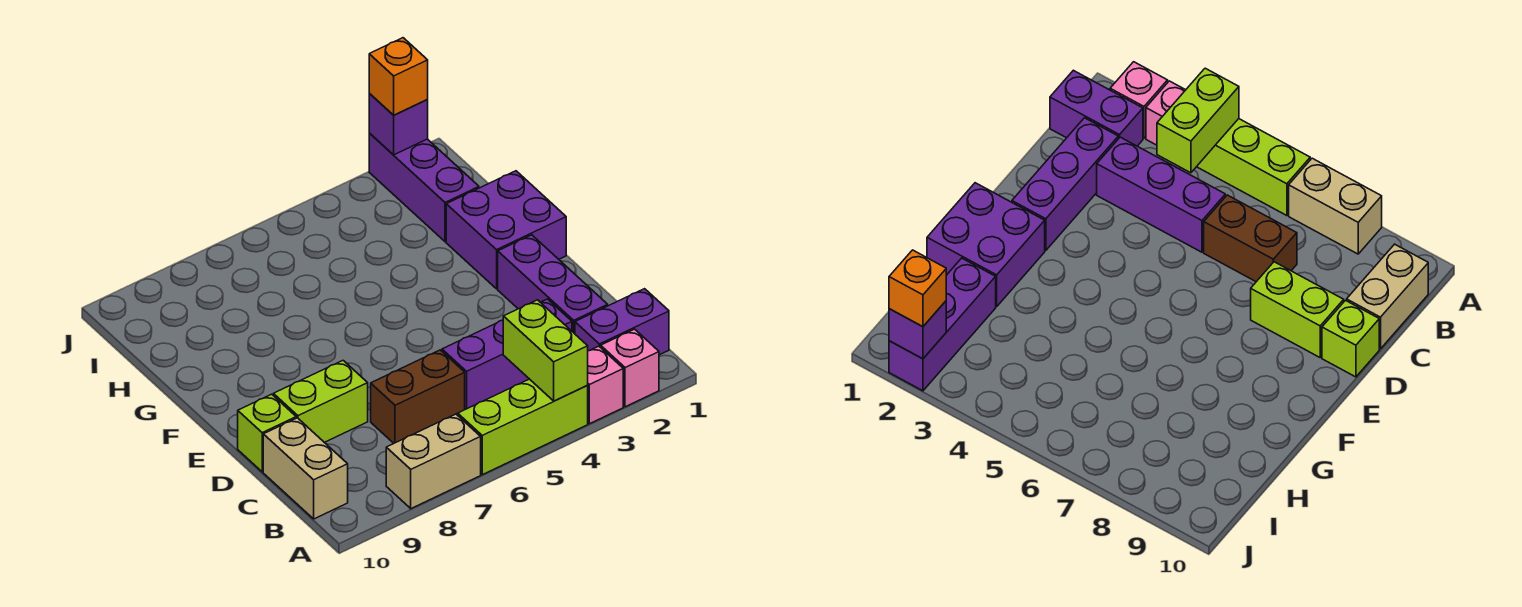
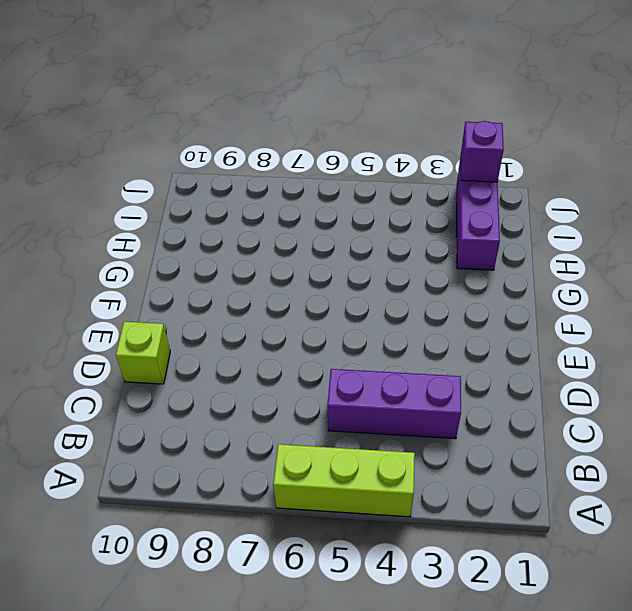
none -> pink brick A2 level 1
none -> pink brick A3 level 1
none -> tan brick A7:A8 level 1

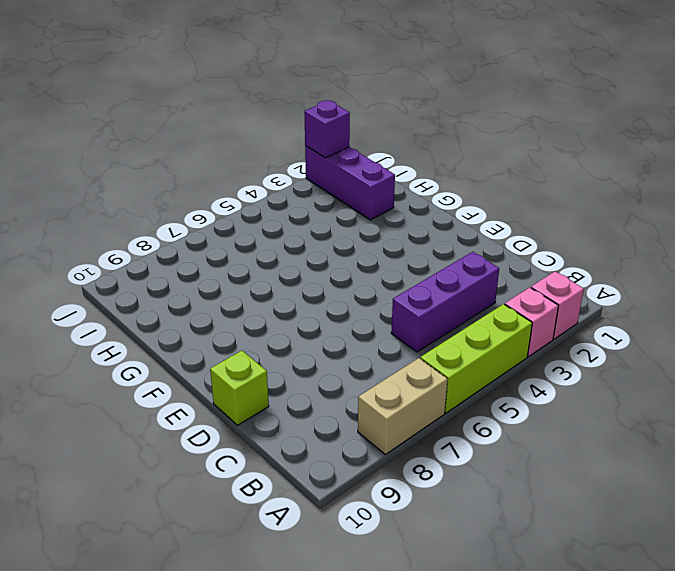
none -> purple brick B1:B2 level 1
none -> tan brick B10:C10 level 1
none -> purple brick C2:E2 level 1

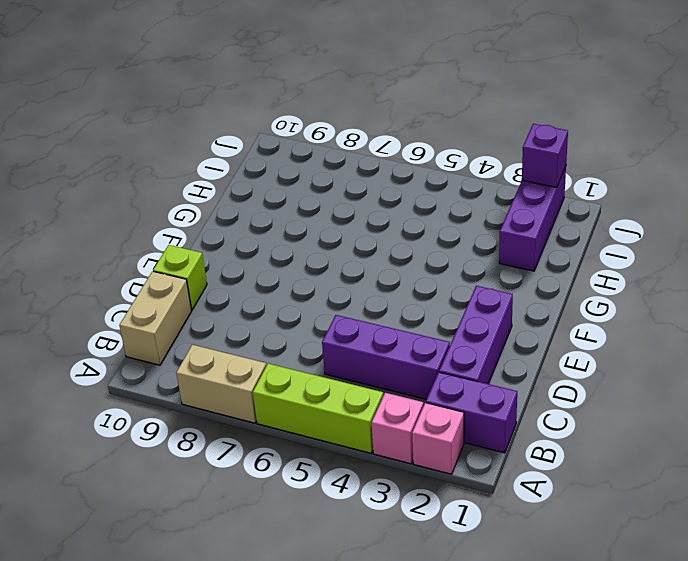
none -> brown brick C6:C7 level 1
none -> lime brick D8:D9 level 1
none -> purple brick F1:G2 level 1

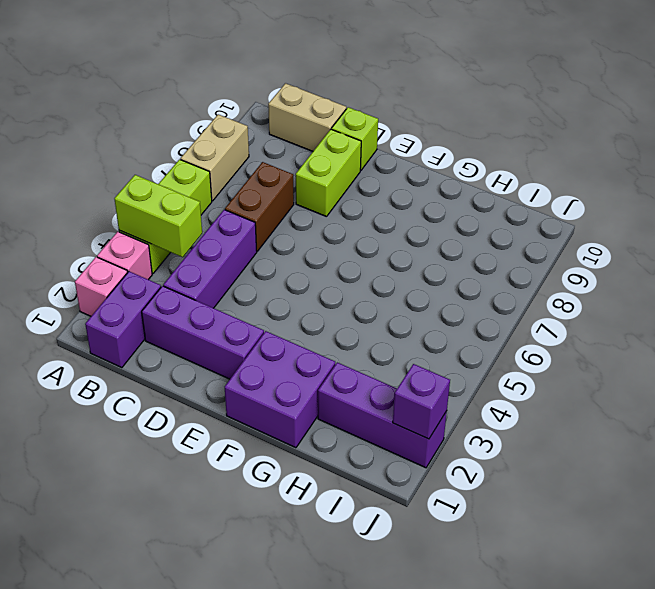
none -> orange brick J2 level 3

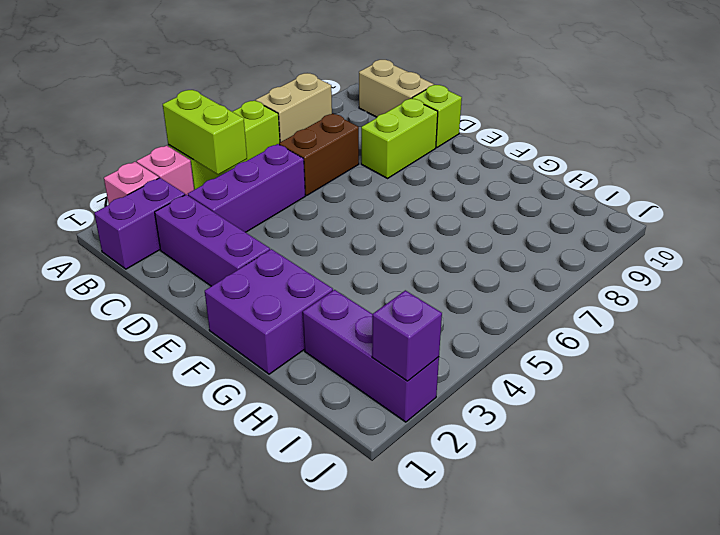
none -> orange brick J2 level 3

